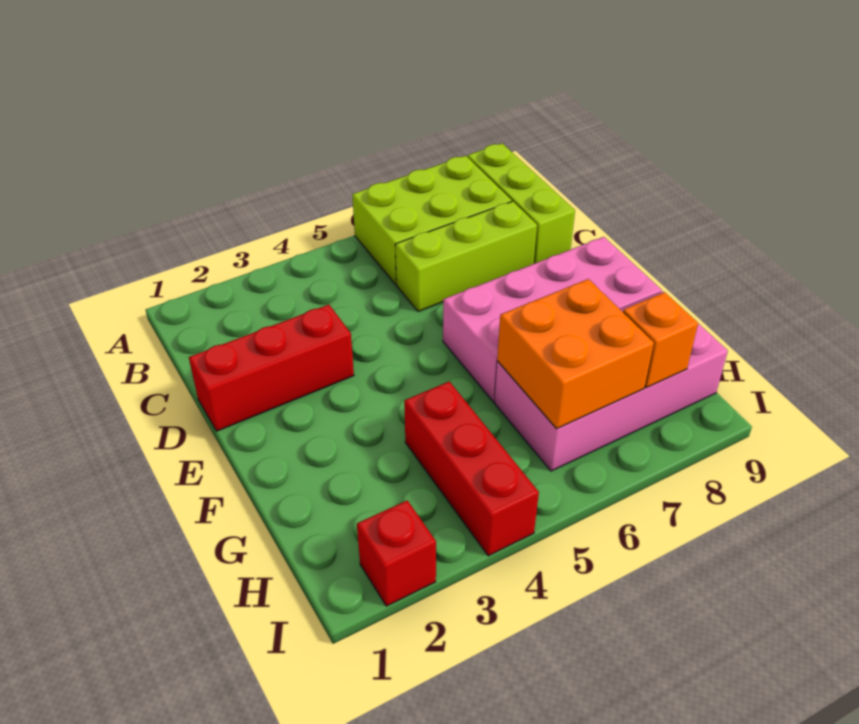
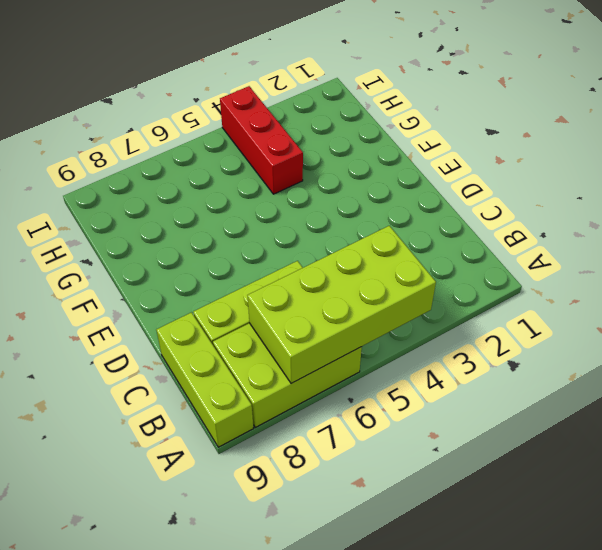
lime brick A4:B7 level 2 -> none
none -> red brick D1:D3 level 1
none -> pink brick E6:F9 level 1

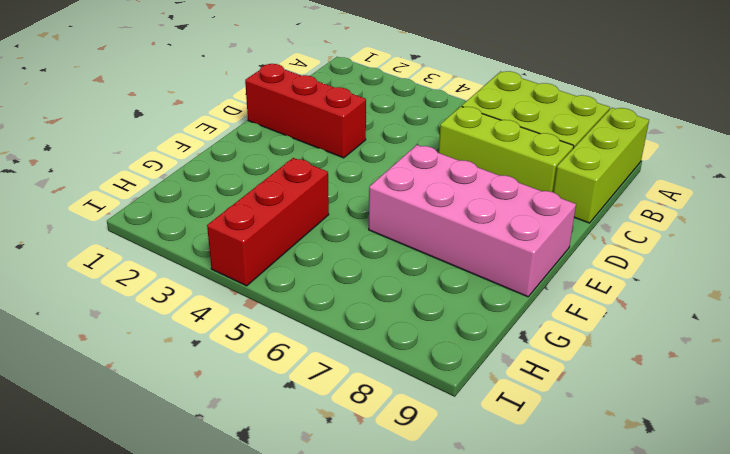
none -> pink brick G6:H9 level 1
none -> red brick I2 level 1

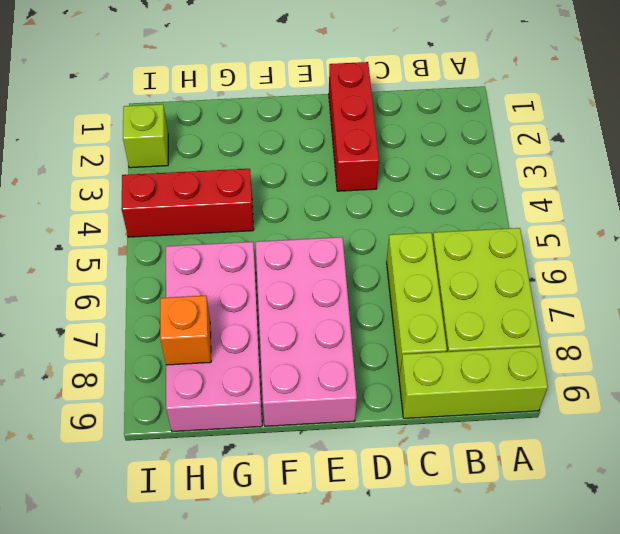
lime brick I2 level 1 -> red brick I2 level 1
none -> orange brick G6:H7 level 2

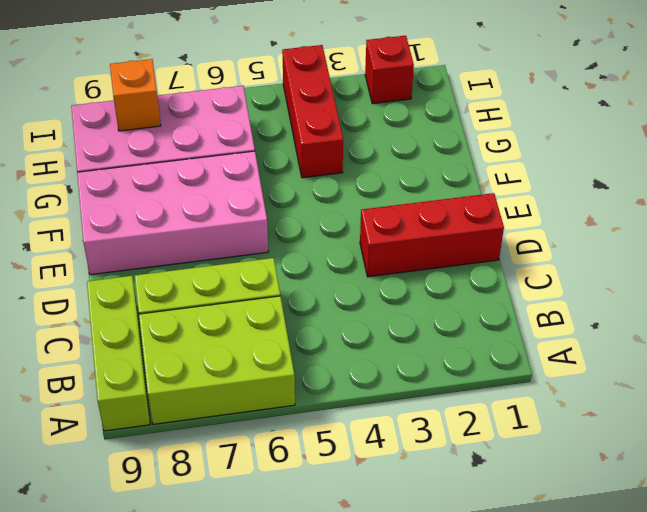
none -> orange brick G6:H7 level 2

